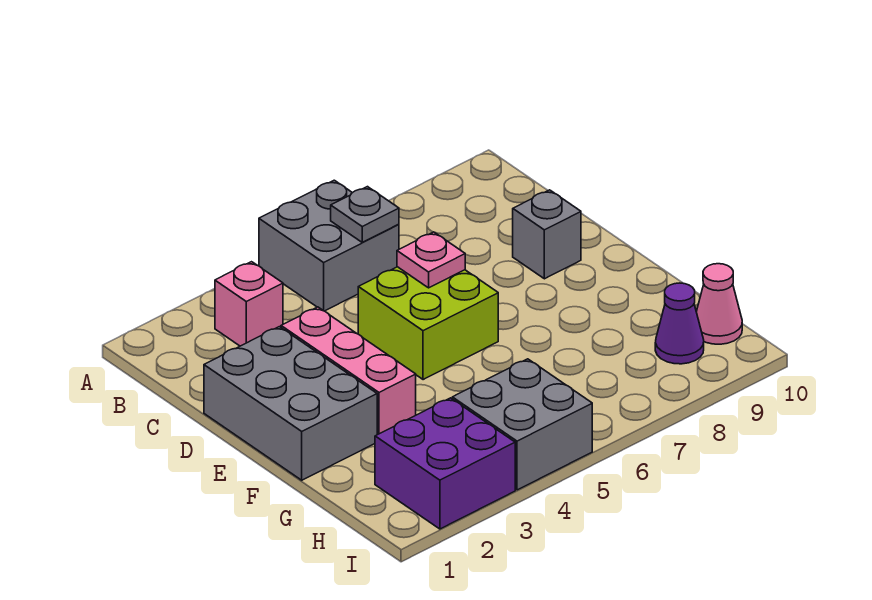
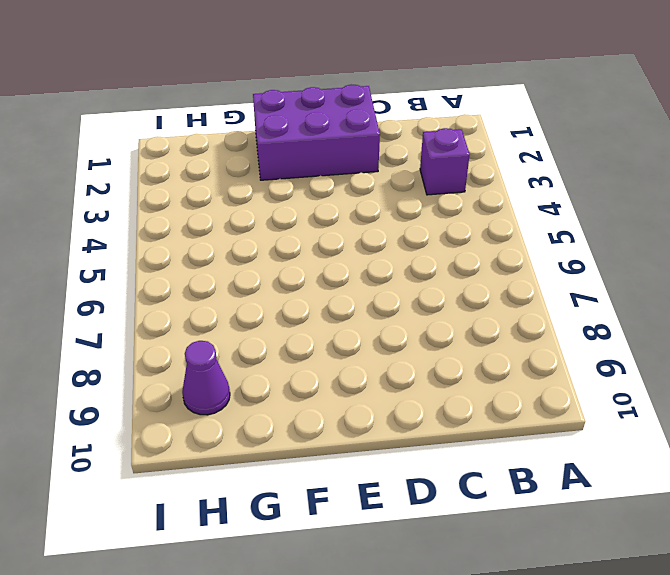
purple brick B3 level 1 -> pink brick B3 level 1
purple brick D1:F2 level 1 -> grey brick D1:F2 level 1
none -> grey brick A5:B6 level 1
none -> pink brick D3:F3 level 1
none -> lime brick D5:E6 level 1

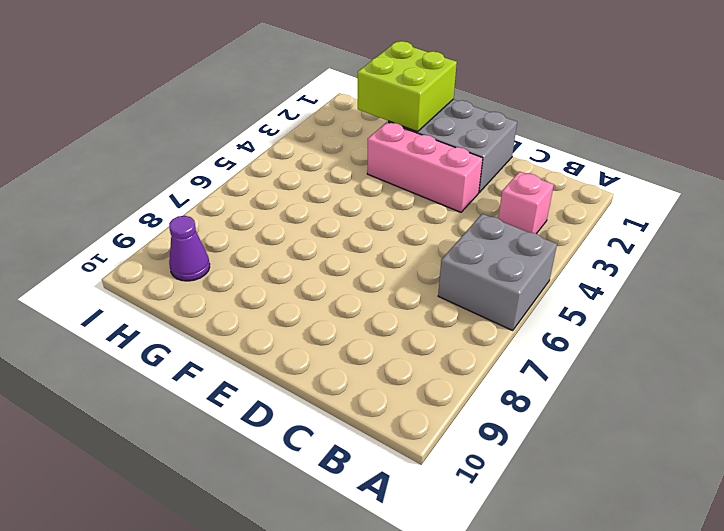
lime brick F1:G2 level 2 -> lime brick D5:E6 level 1
none -> grey brick D9 level 1
none -> purple brick H2:I3 level 1
none -> grey brick H4:I5 level 1

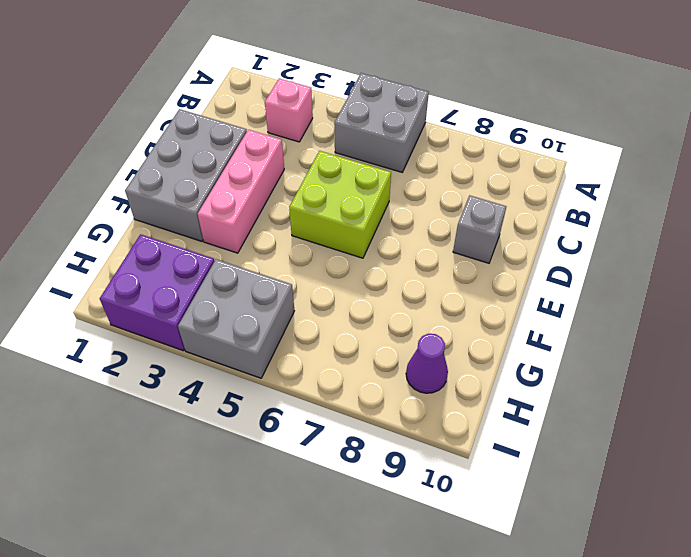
none -> pink cone H10 level 1
none -> grey plate B6 level 2
none -> pink plate D6 level 2

